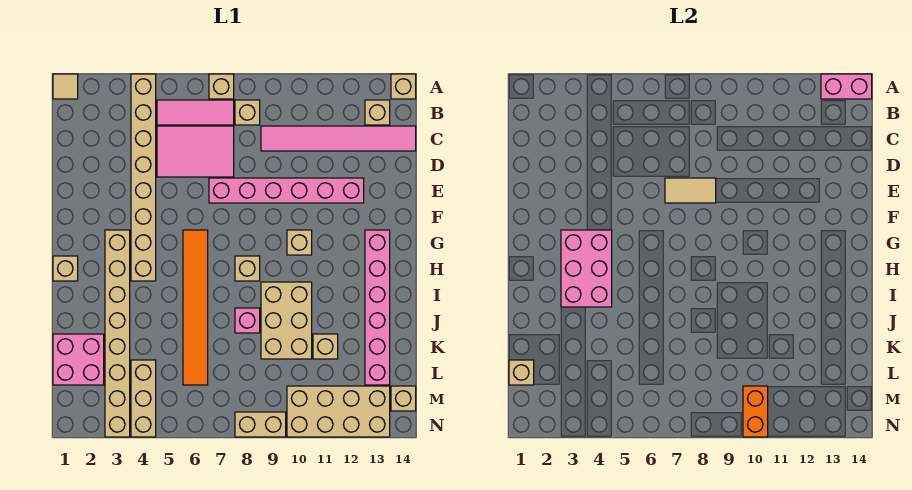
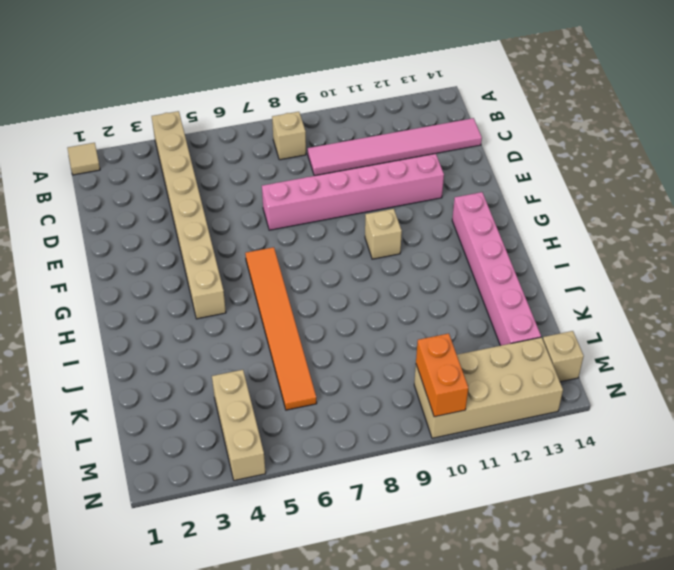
none -> tan brick A7 level 1
none -> tan brick A14 level 1
none -> pink tile B5:B7 level 1

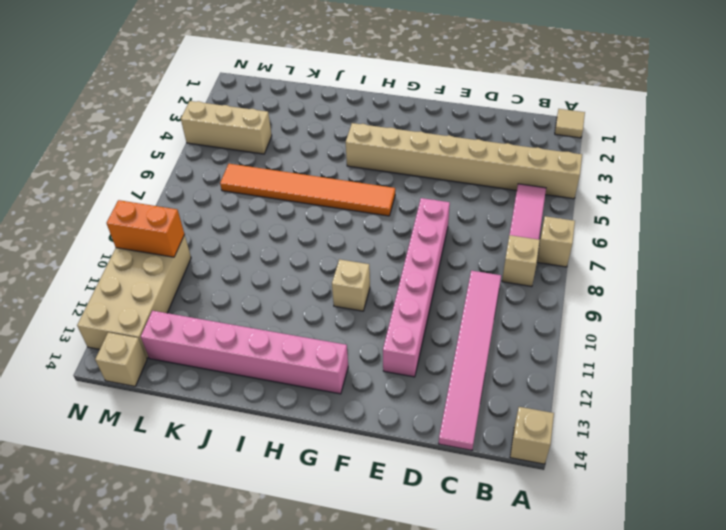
none -> tan brick B13 level 1
none -> pink tile C5:D7 level 1
none -> tan brick G3:N3 level 1

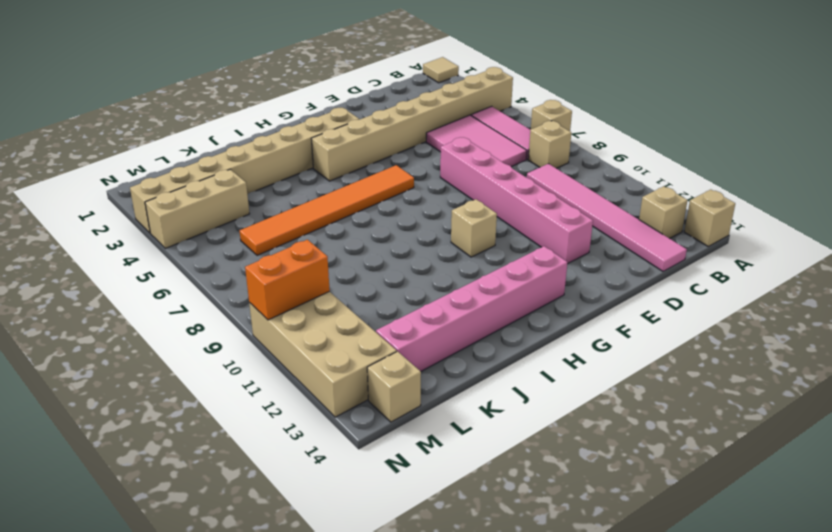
none -> tan brick H1 level 1
none -> tan brick H8 level 1
none -> tan brick I9:K10 level 1

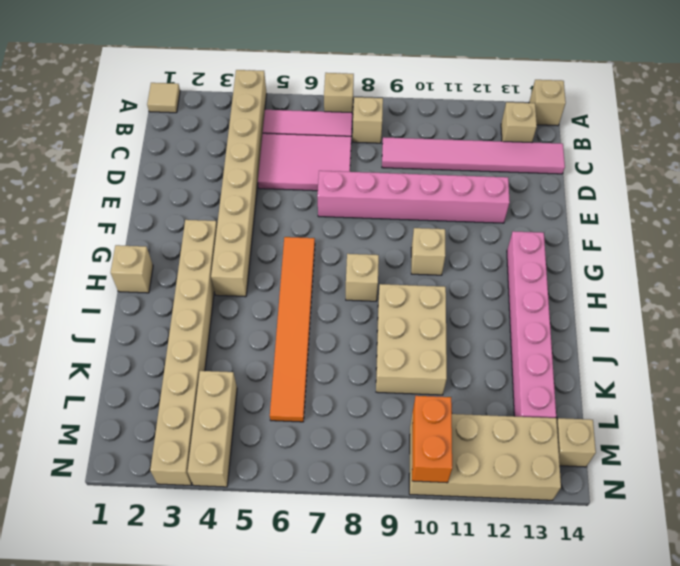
none -> pink brick J8 level 1
none -> pink brick K1:L2 level 1
none -> tan brick K11 level 1

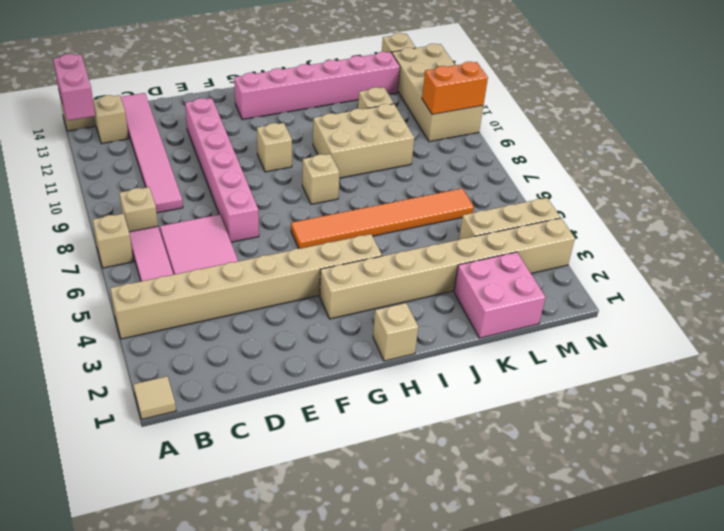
none -> pink brick J8 level 1
none -> tan brick N8:N9 level 1
none -> tan tile E7:E8 level 2

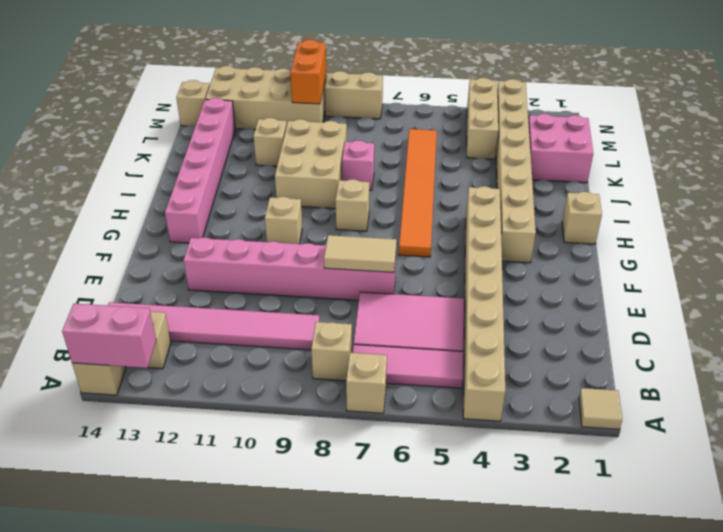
none -> pink brick G3:I4 level 2
none -> tan brick L1 level 2

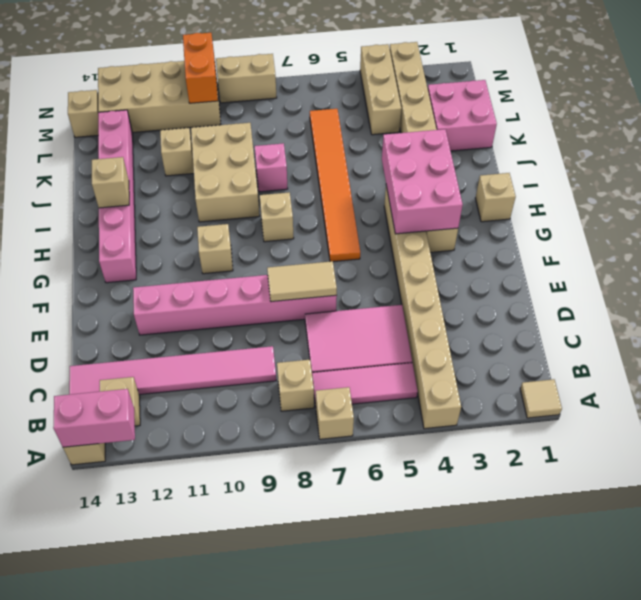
tan brick I13 level 2 -> tan brick L1 level 2

